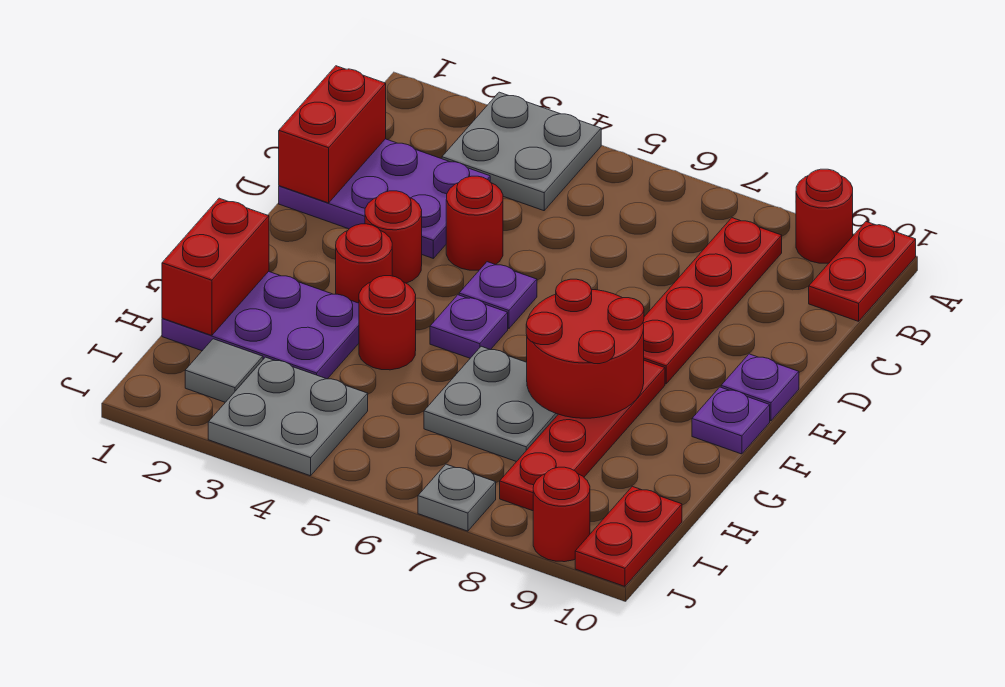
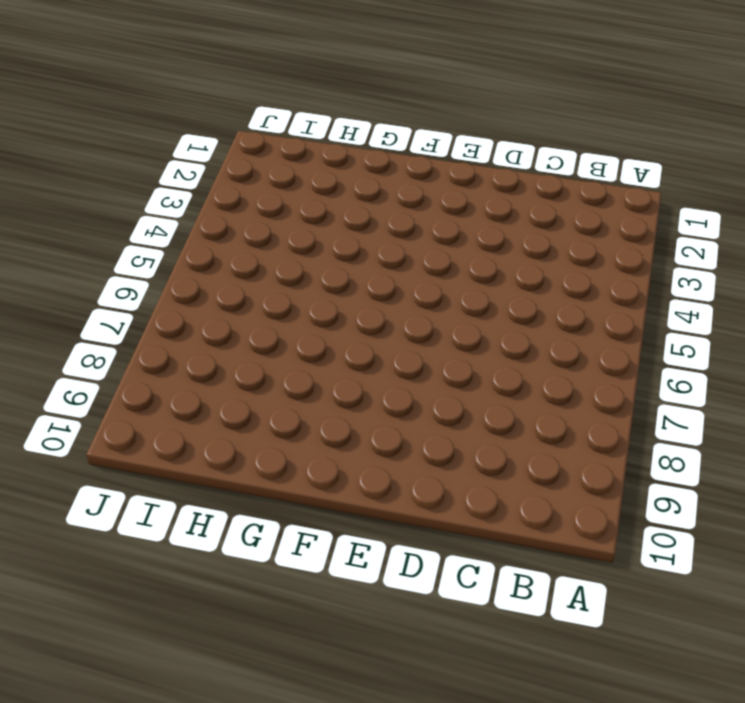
none -> grey plate A3:B4 level 1
none -> red round brick A9 level 1
none -> red plate A10:B10 level 1

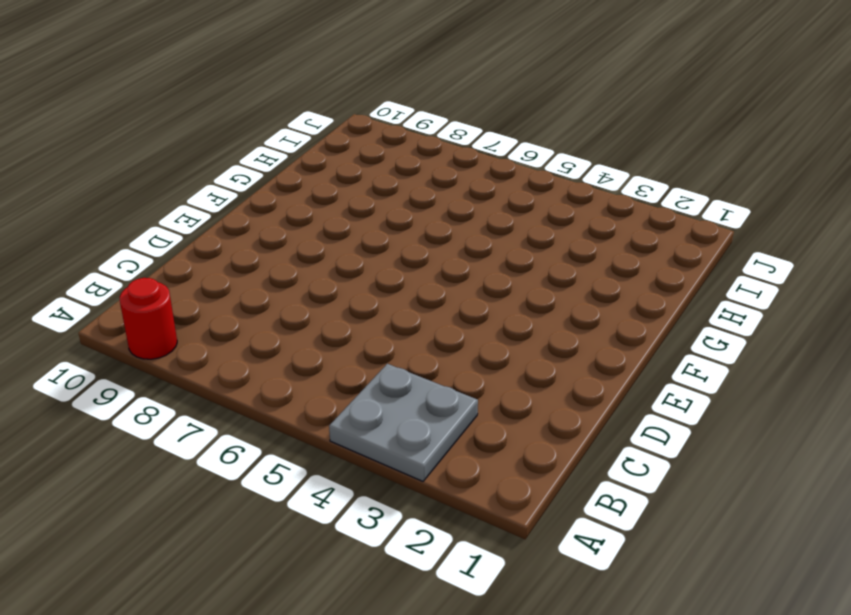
none -> red plate A10:B10 level 1
none -> red plate B8:E8 level 1
none -> purple plate C1:D3 level 1

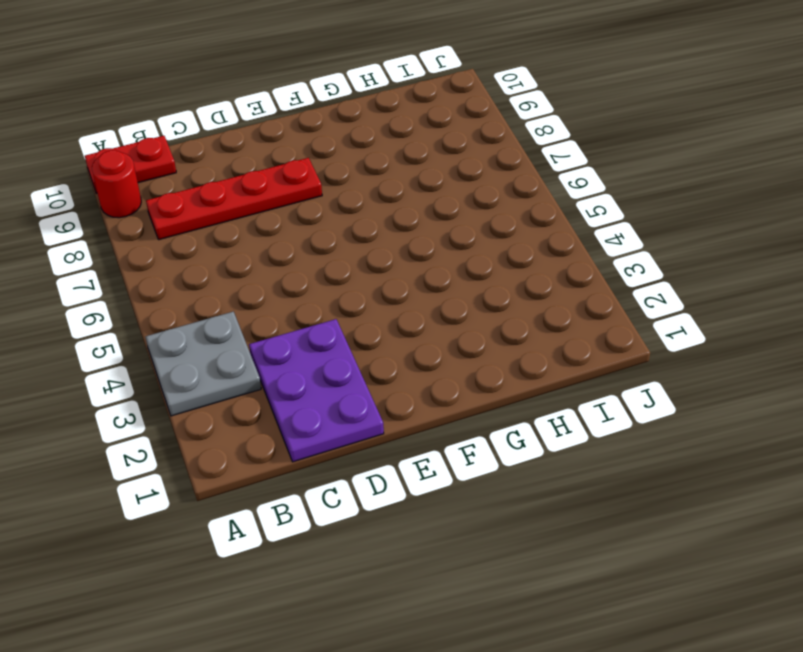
none -> red round brick D4 level 1
none -> red round brick E3 level 1
none -> purple plate E5 level 1

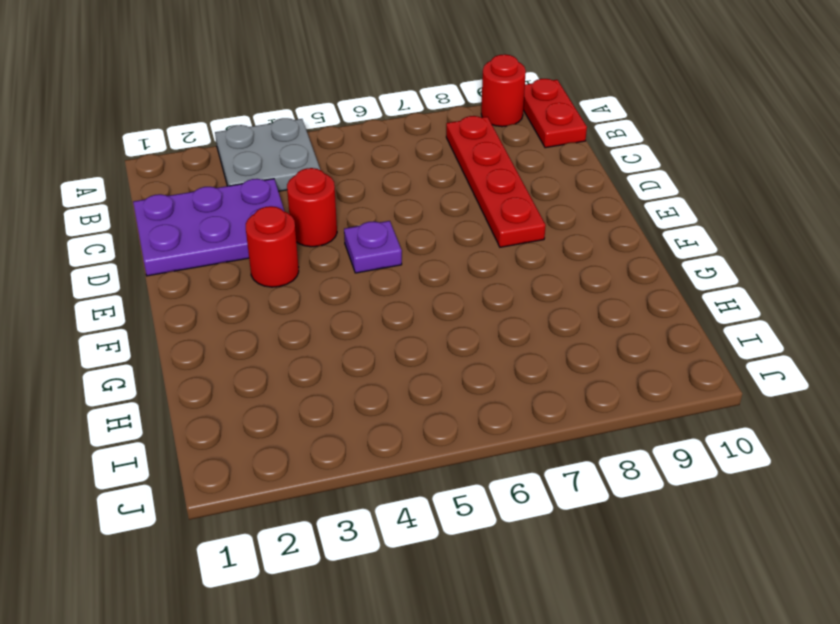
none -> purple plate E10 level 1
none -> red round brick F3 level 1
none -> purple plate F5 level 1

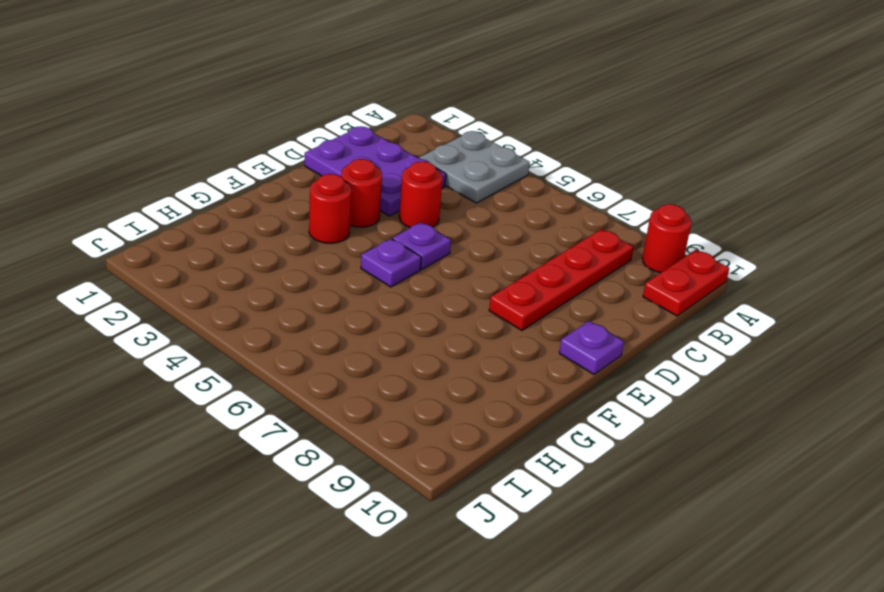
none -> red plate F8:I8 level 1
none -> purple plate F10 level 1
none -> purple plate G1:H3 level 1

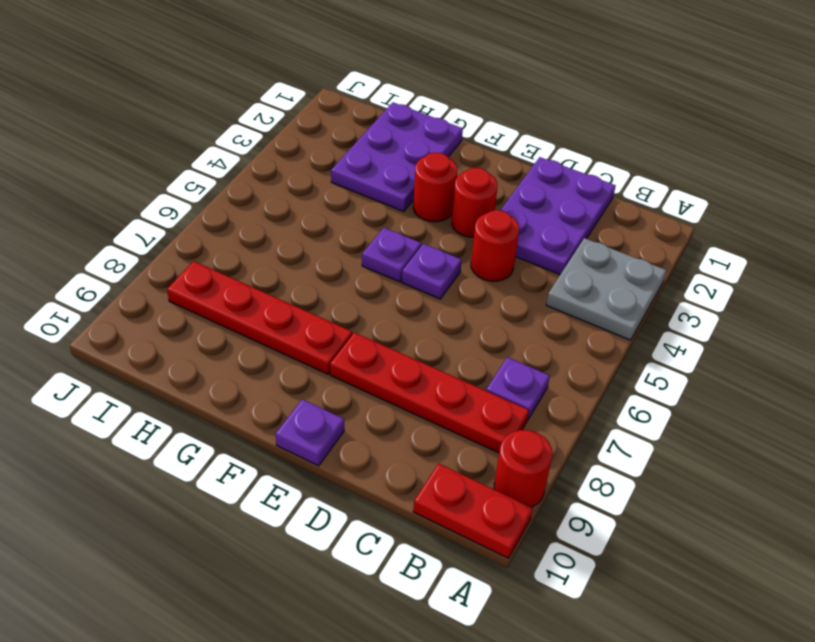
purple plate B7 level 1 -> purple plate F10 level 1
none -> red round brick G4 level 1
none -> grey plate G6:H7 level 1
none -> grey tile I2 level 1

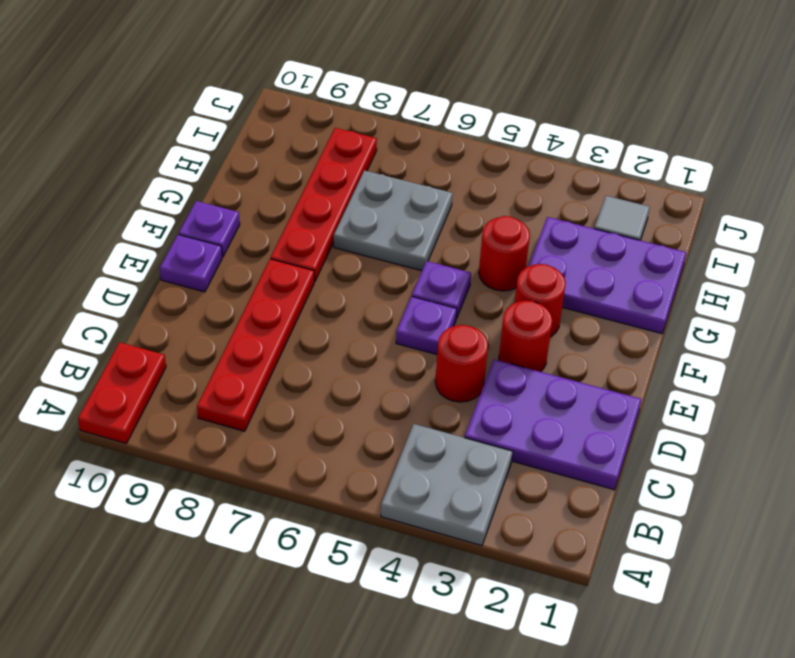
none -> red round brick A9 level 1
none -> grey plate I3:J4 level 1
none -> red plate I10:J10 level 1

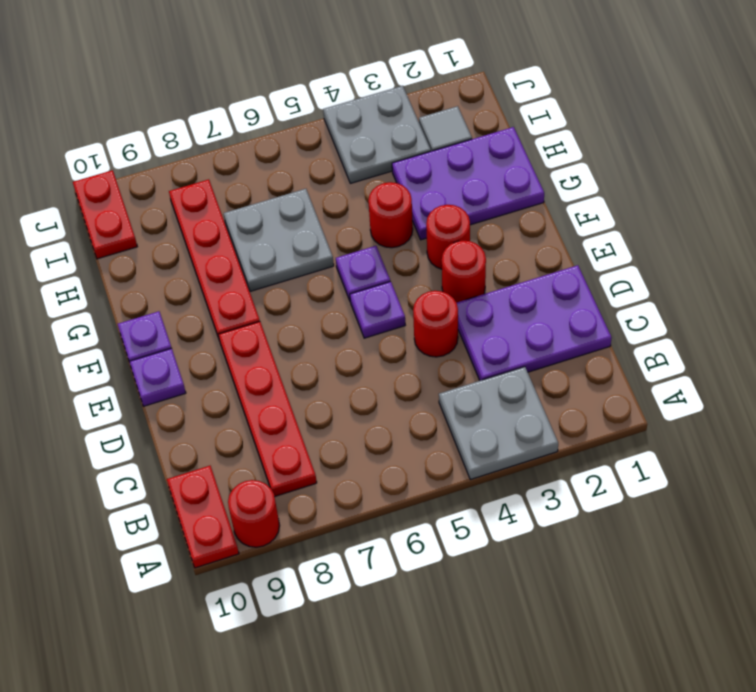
none -> grey plate J7 level 1
none -> red round brick J9 level 1
none -> red brick C1:D1 level 2

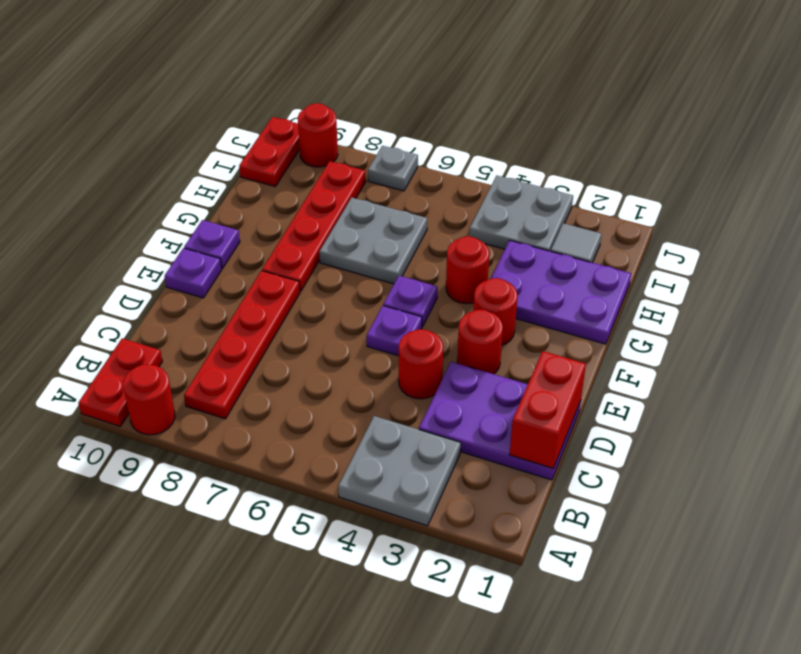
none -> red round brick F7:G8 level 2
none -> red brick G1:H1 level 2

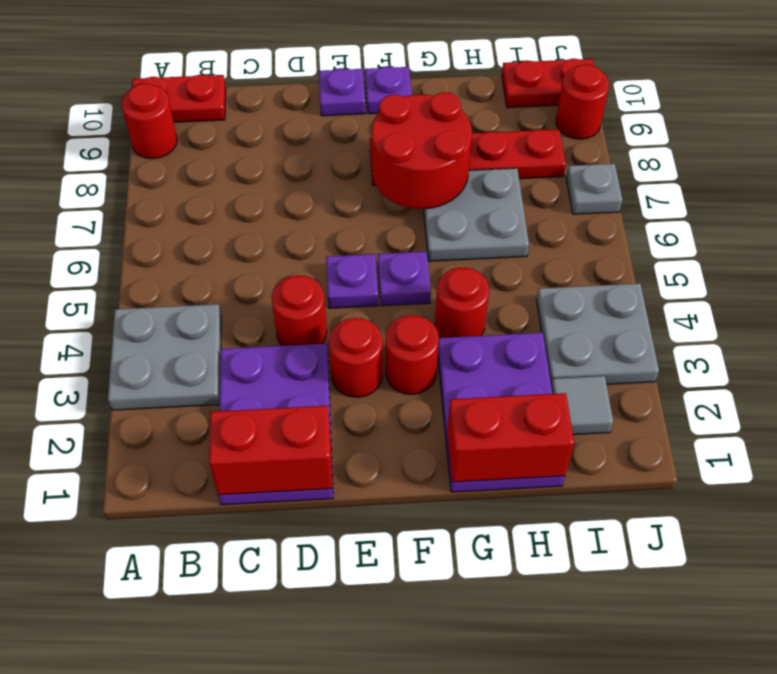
none -> red plate B8:E8 level 1

